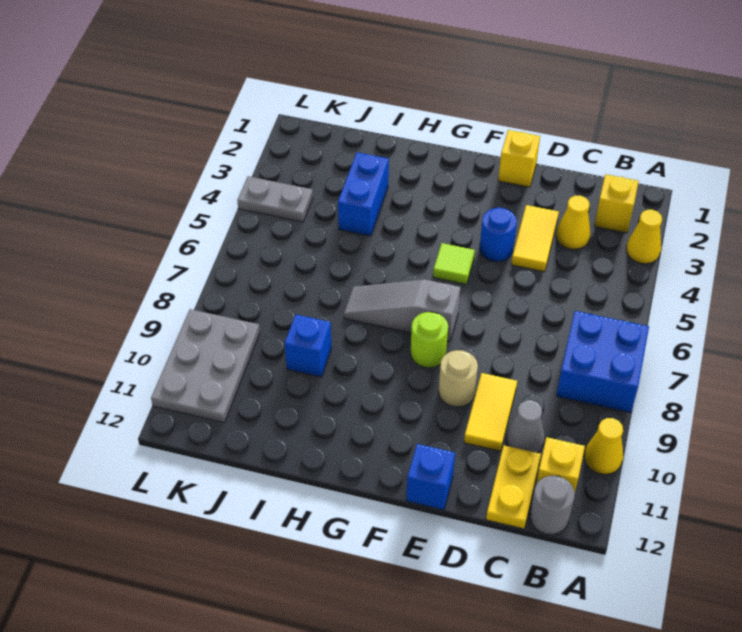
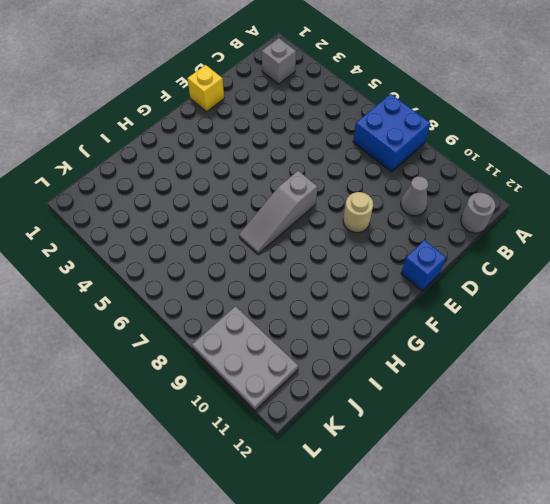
grey brick B2 level 1 -> yellow brick B2 level 1
none -> yellow cone A3 level 1
none -> yellow cone A10 level 1
none -> yellow brick B11 level 1

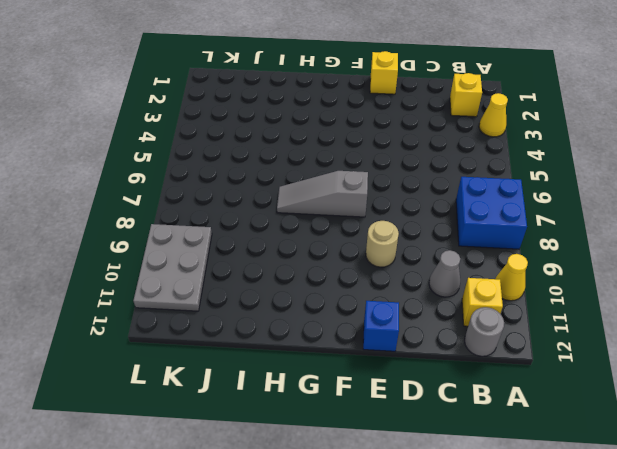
none -> yellow cone C3 level 1
none -> yellow plate C11:C12 level 1
none -> yellow tile D3:D4 level 1

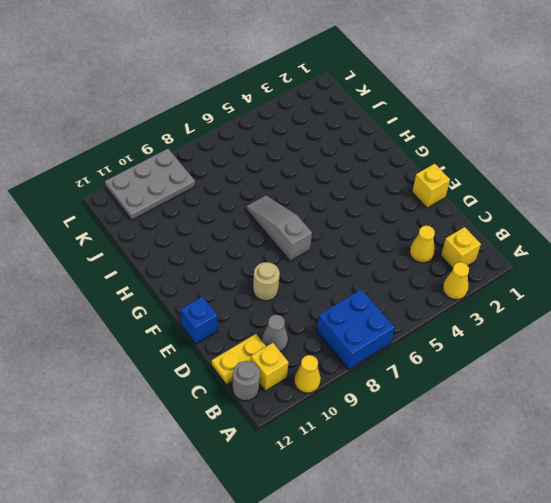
none -> yellow tile D3:D4 level 1
none -> yellow tile D9:D10 level 1
none -> blue round brick E4 level 1

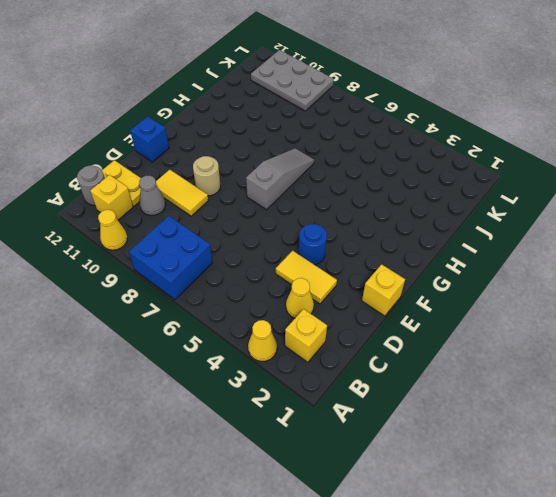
none -> lime tile F5 level 1
none -> lime round brick F8 level 1
none -> blue brick I3:I4 level 1

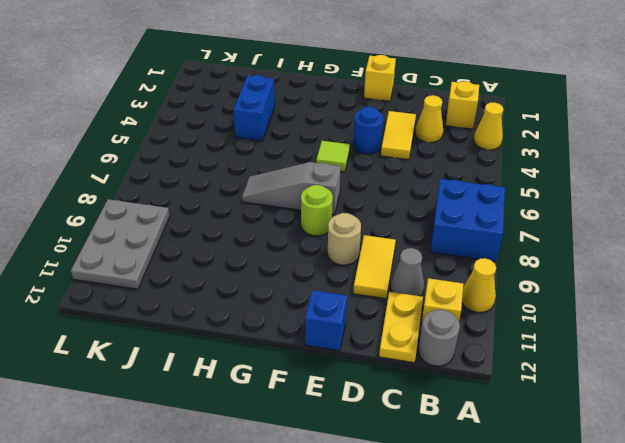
none -> blue brick I9 level 1
none -> grey plate K4:L4 level 1

